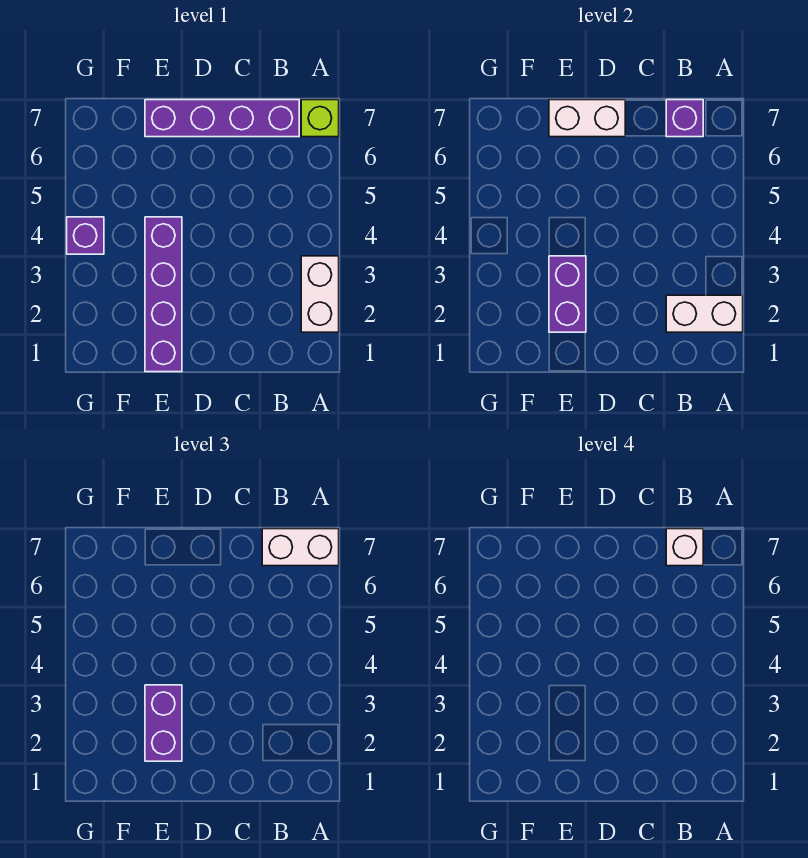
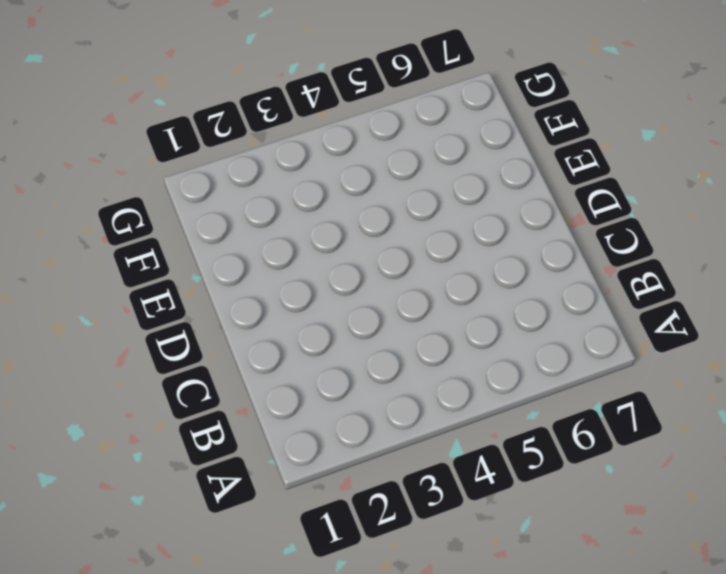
none -> white brick A2:A3 level 1
none -> lime brick A7 level 1
none -> purple brick B7:E7 level 1

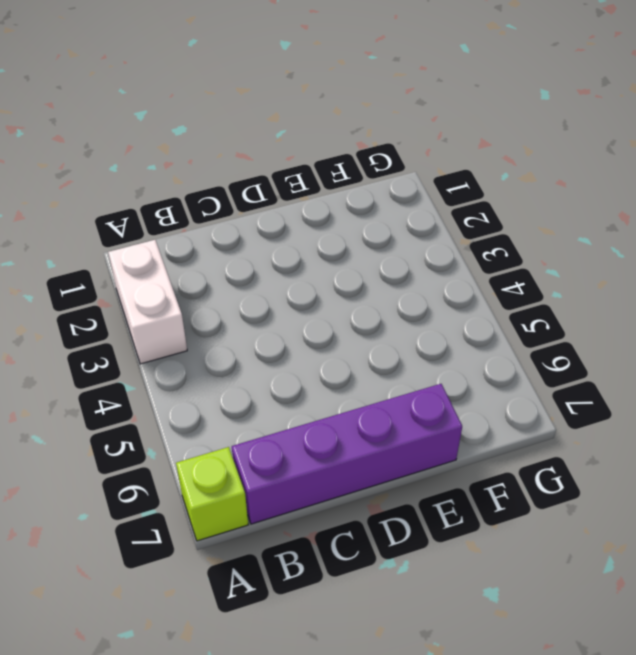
none -> purple brick E1:E4 level 1
none -> purple brick G4 level 1
none -> white brick A2:B2 level 2

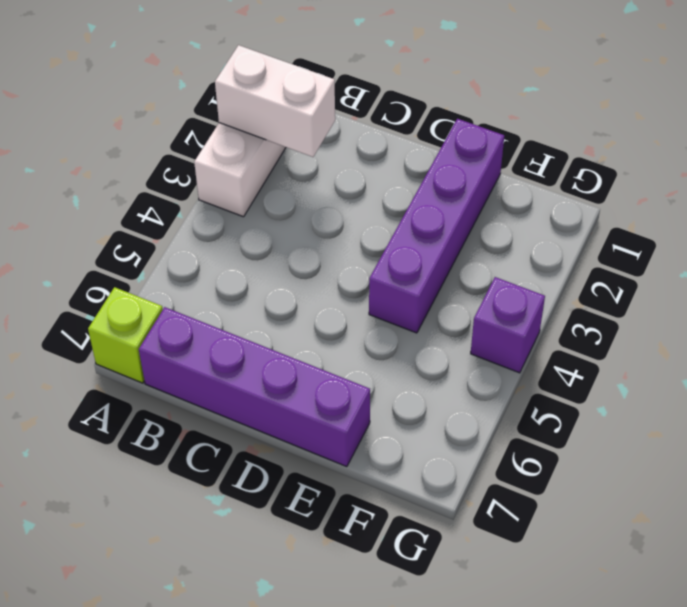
none -> purple brick B7 level 2
none -> white brick D7:E7 level 2
none -> purple brick E2:E3 level 2

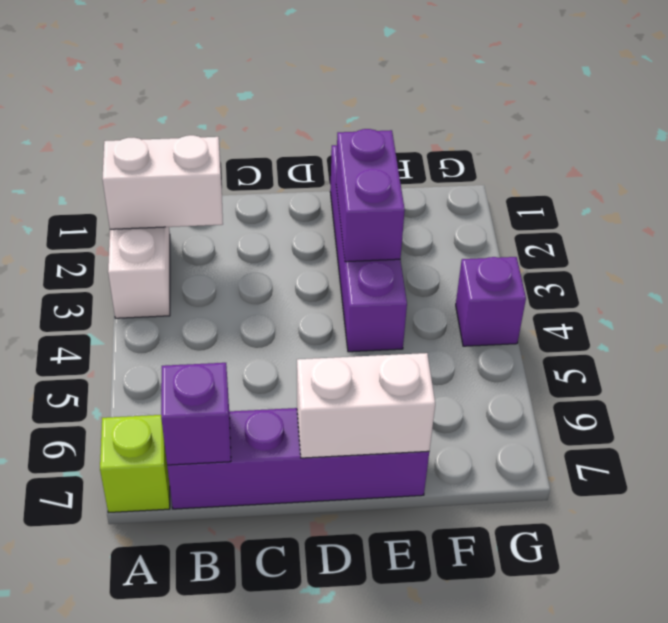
none -> white brick A7:B7 level 3
none -> purple brick E2:E3 level 3
none -> white brick B7 level 4

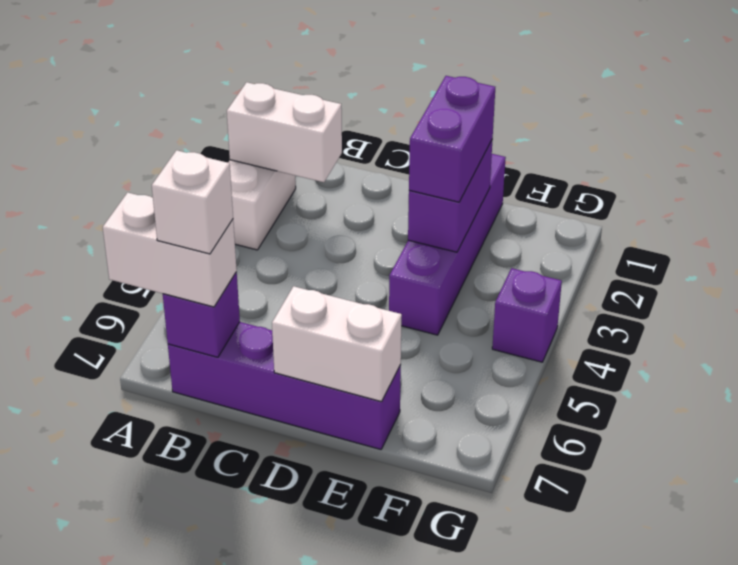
none -> lime brick A7 level 1

